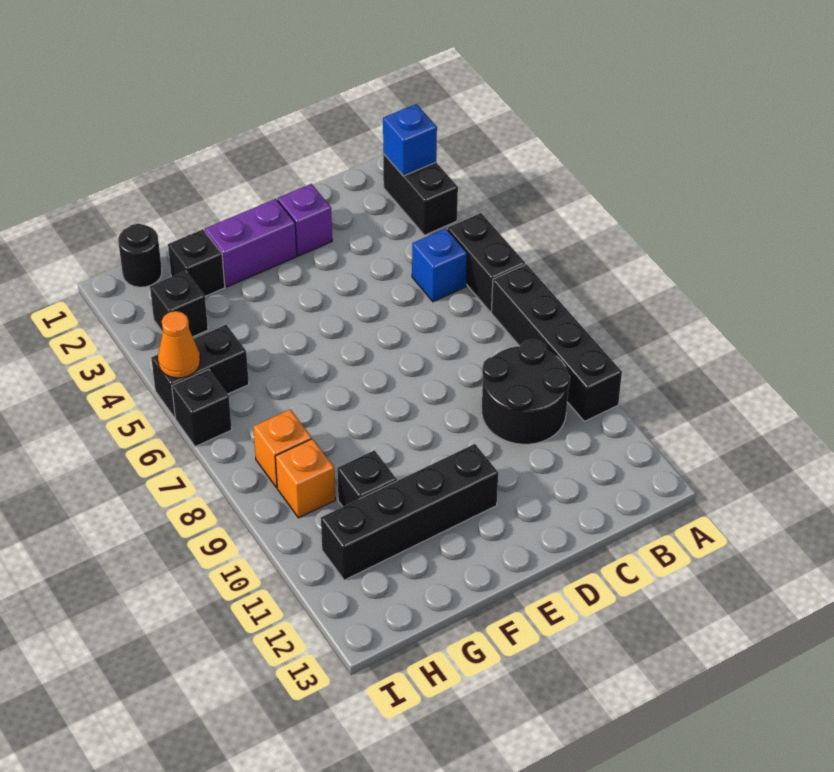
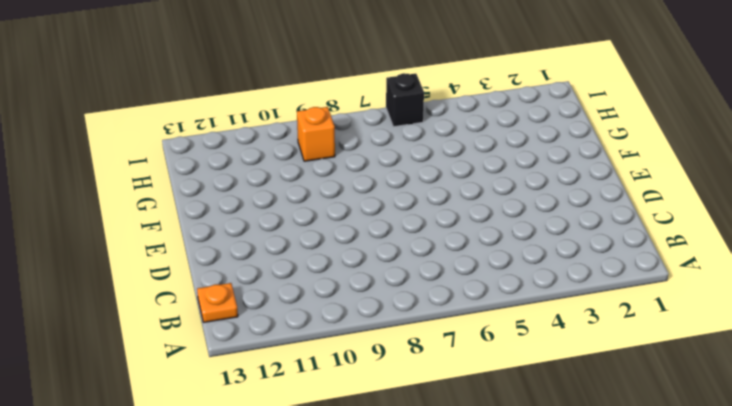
orange plate B13 level 1 -> none
none -> black brick A2:A3 level 1
none -> black brick A5:A6 level 1
none -> black brick A7:A10 level 1

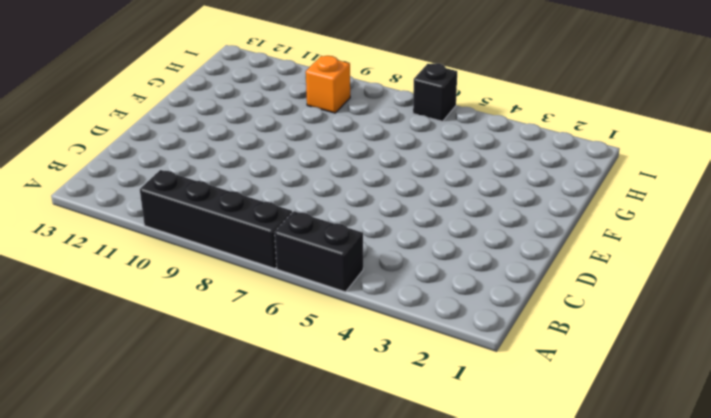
none -> black brick A2:A3 level 1
none -> blue brick B5 level 1
none -> black round brick B9:C10 level 1

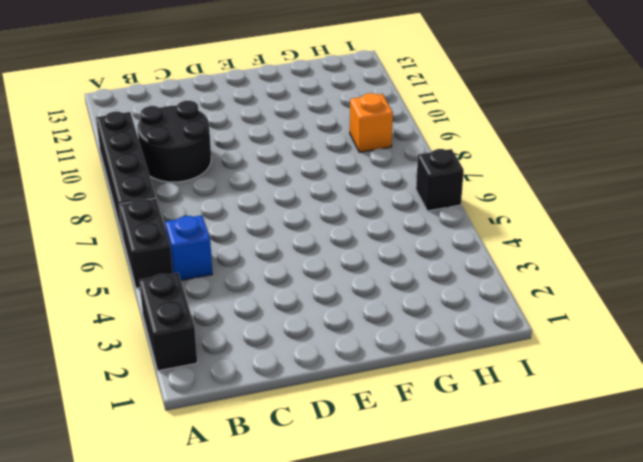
none -> purple brick D2 level 1
none -> purple brick E2:F2 level 1
none -> black brick E11:H11 level 1

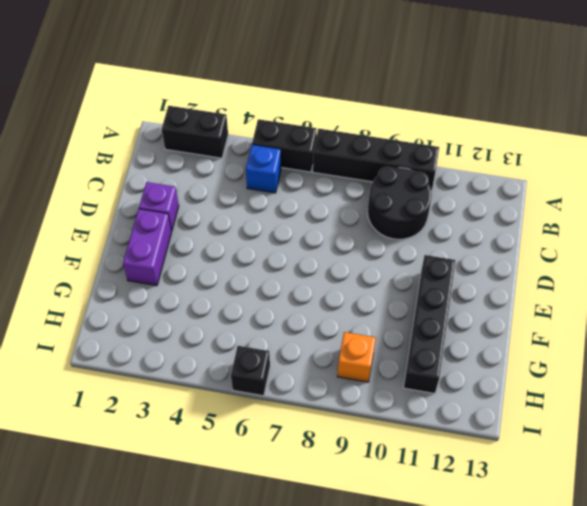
none -> black brick G2 level 1
none -> black brick G10 level 1
none -> black round brick H1 level 1

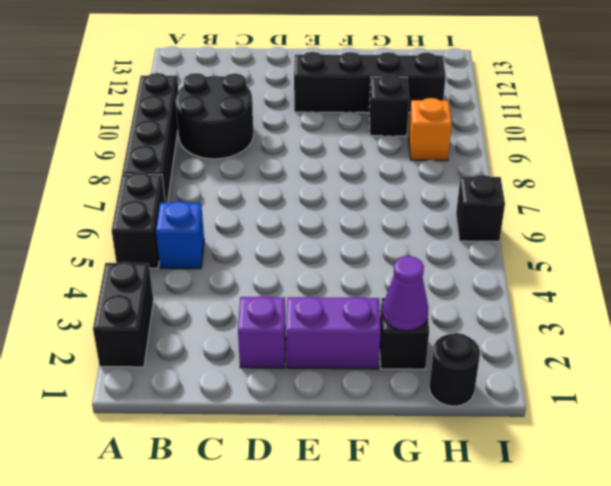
purple cone G2 level 2 -> none
none -> black brick H3 level 1
none -> black brick H5:I5 level 1
none -> orange brick H8 level 1

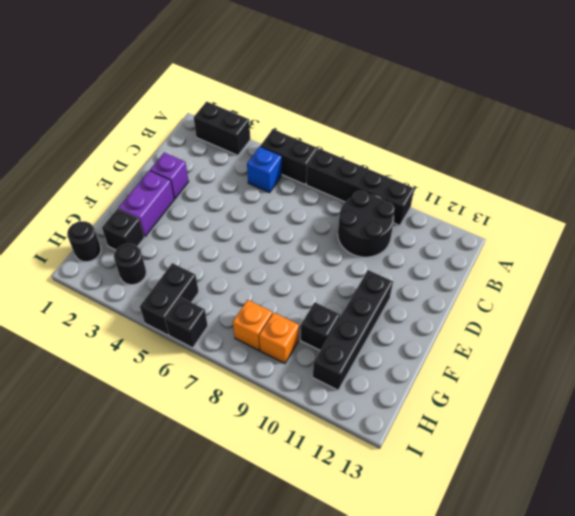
black round brick H3 level 1 -> black brick H3 level 1
none -> blue brick A2 level 2
none -> orange cone I5 level 2

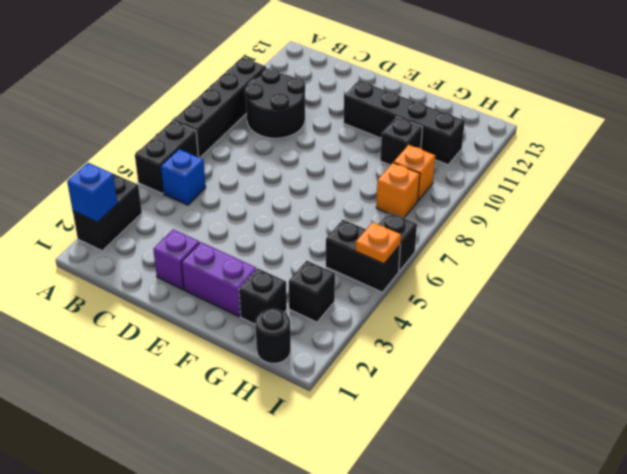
orange plate I5 level 2 -> orange cone I5 level 2

